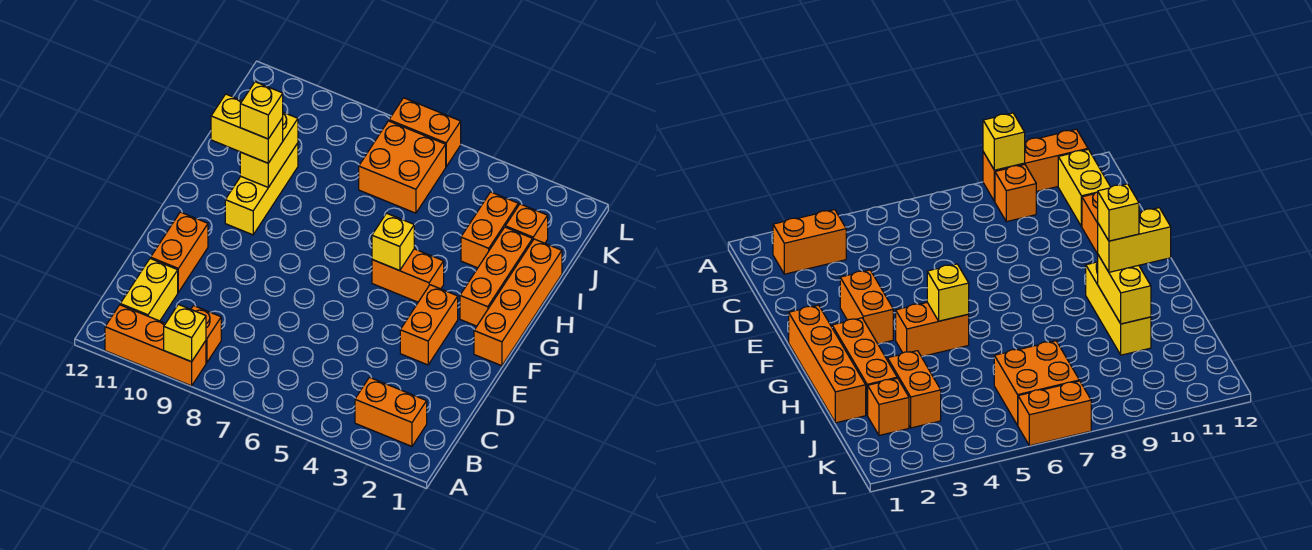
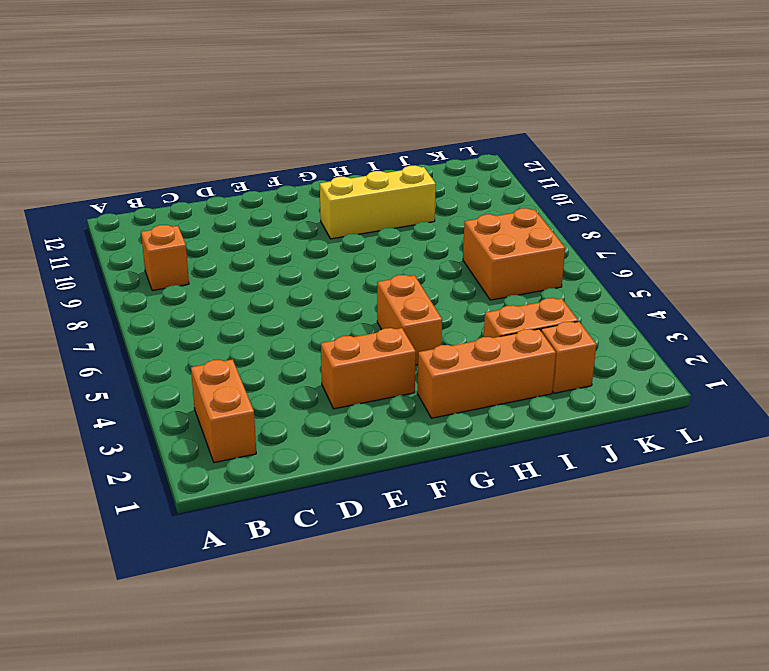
none -> orange brick A9:A11 level 1
none -> yellow brick B11:C11 level 1
none -> orange brick D11:E11 level 1

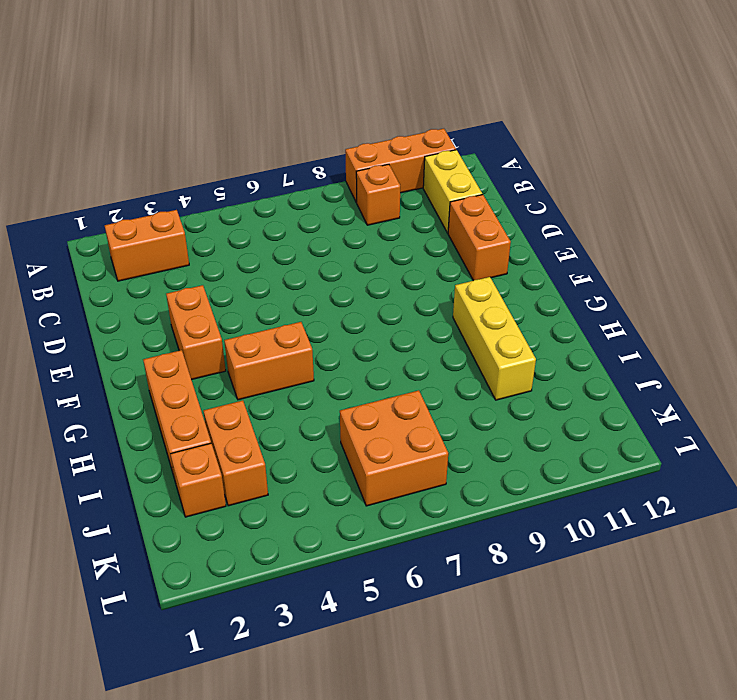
none -> orange brick F1:I1 level 1
none -> orange brick L6:L7 level 1
none -> yellow brick A9 level 2

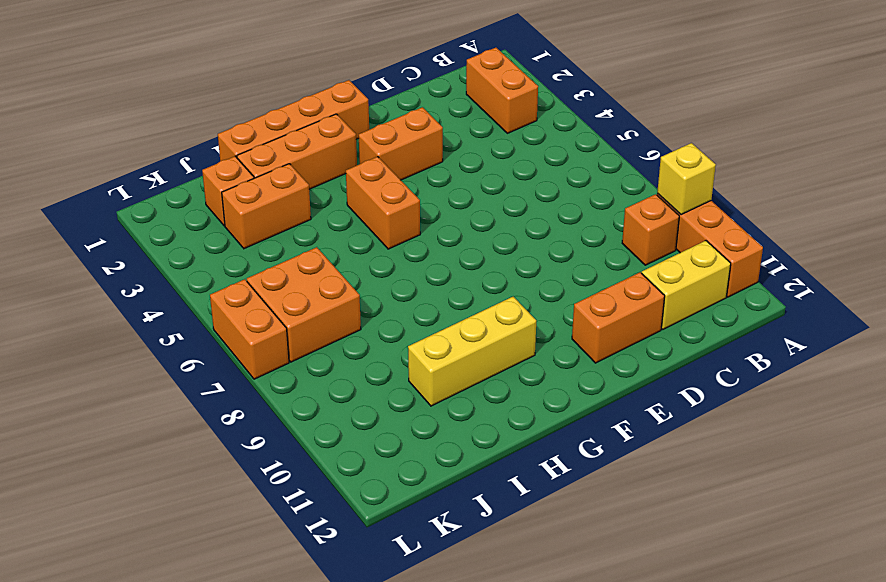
none -> yellow brick G5 level 2
none -> yellow brick H10:I10 level 2
none -> yellow brick H10:H11 level 3

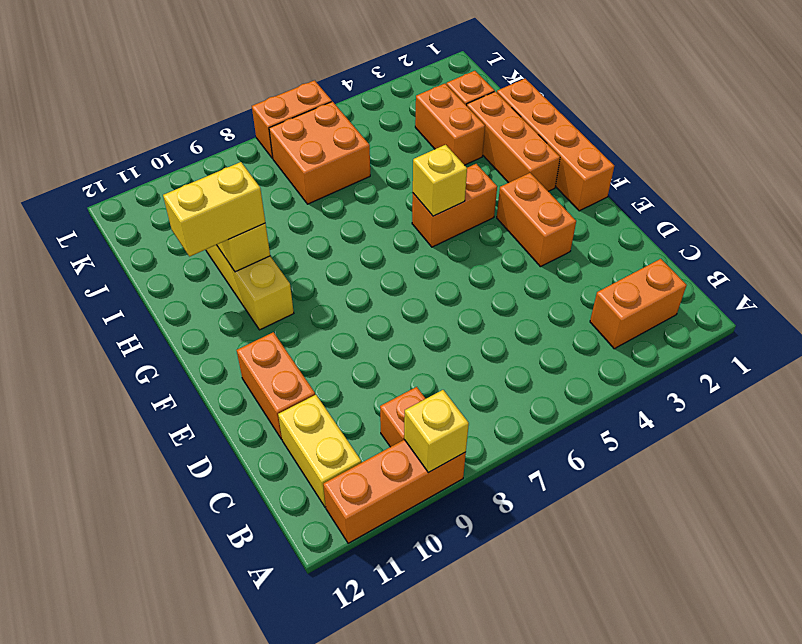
none -> yellow brick H10 level 4

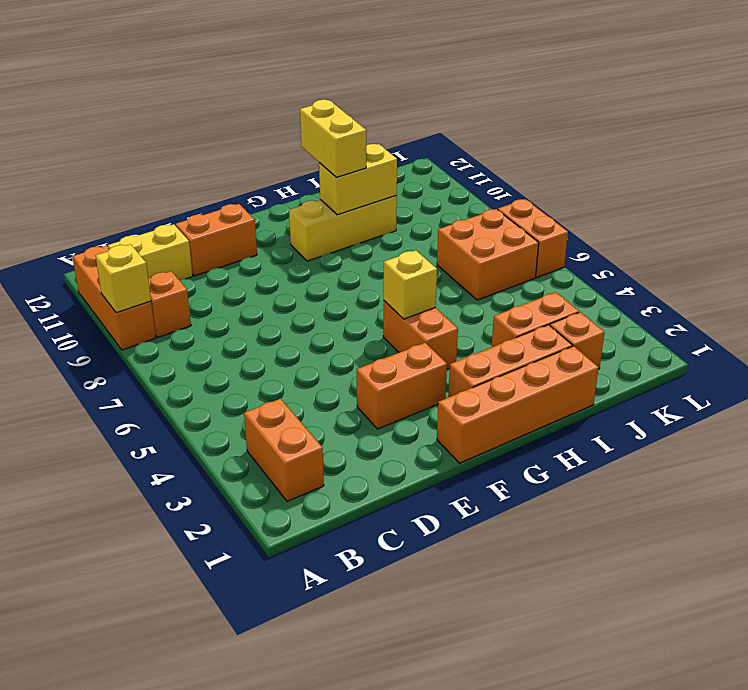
none -> yellow brick H10 level 4

